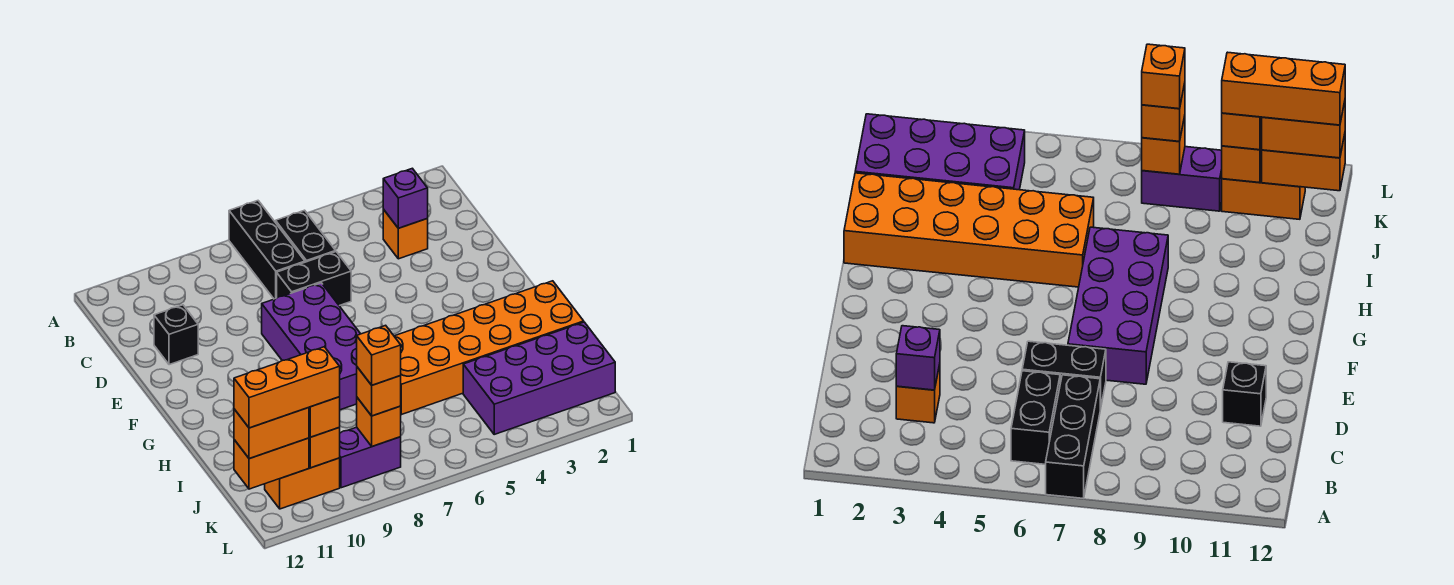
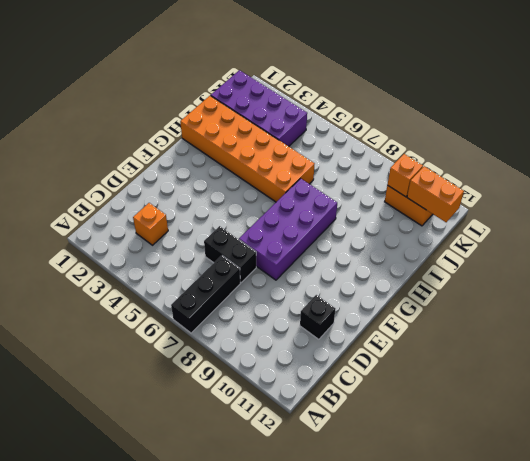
none -> black brick B6:C6 level 1
none -> purple brick K8:K9 level 1
none -> purple brick C3 level 2

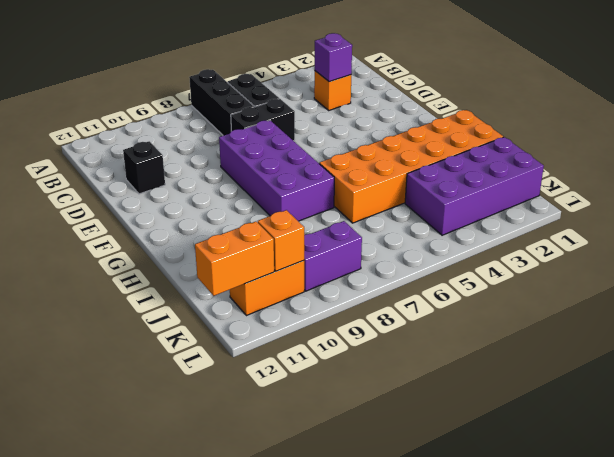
none -> orange brick K8 level 2
none -> orange brick K8 level 3
none -> orange brick K10 level 3

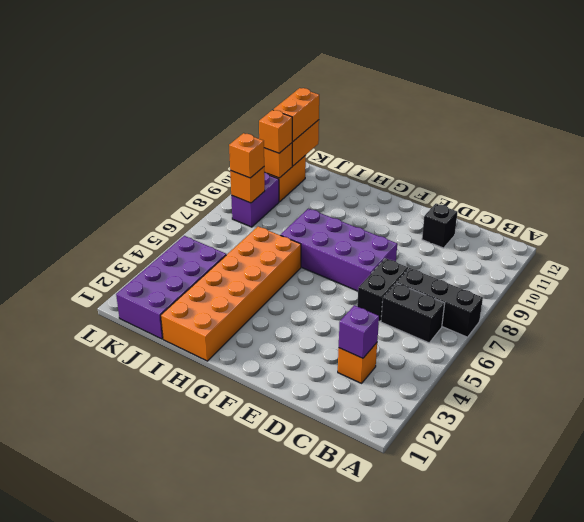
none -> orange brick K8 level 4
none -> orange brick K10:K12 level 4

